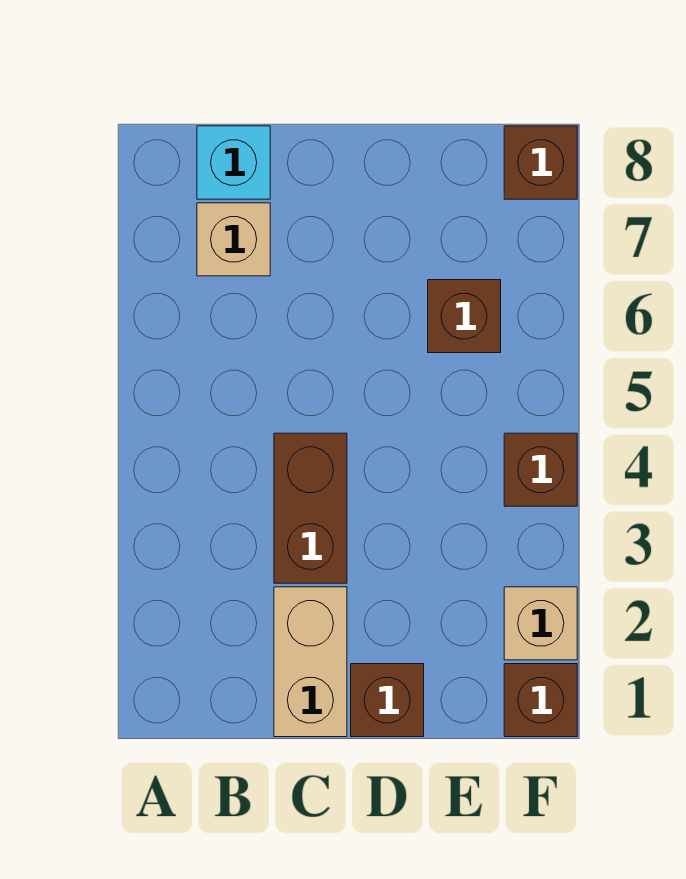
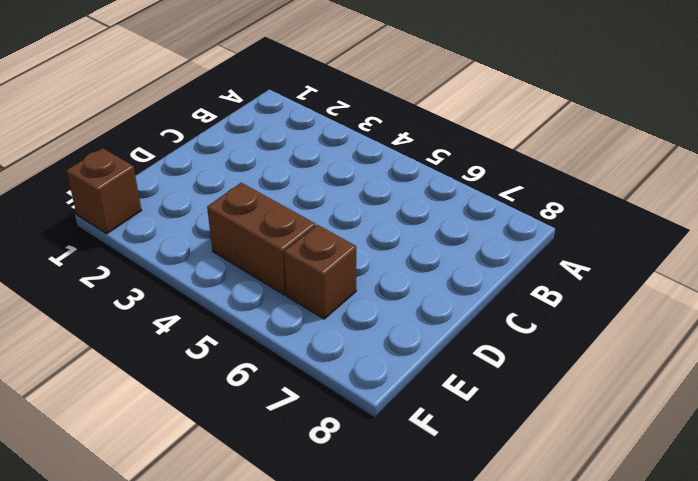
brown brick E4:E5 level 1 -> brown brick C3:C4 level 1
none -> tan brick B7 level 1
none -> cyan brick B8 level 1

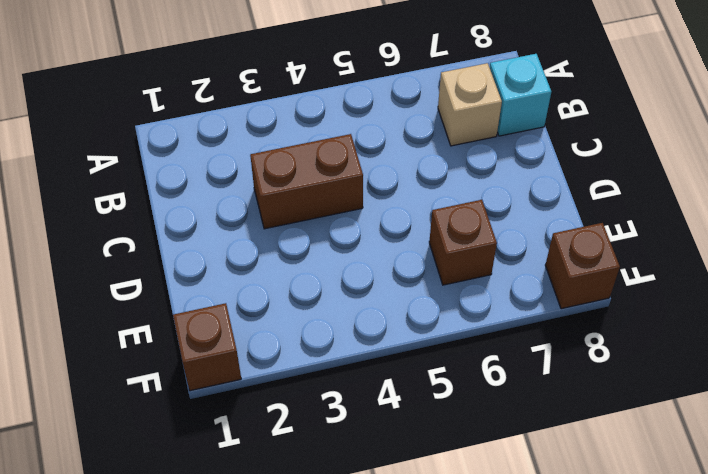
none -> tan brick C1:C2 level 1
none -> brown brick D1 level 1

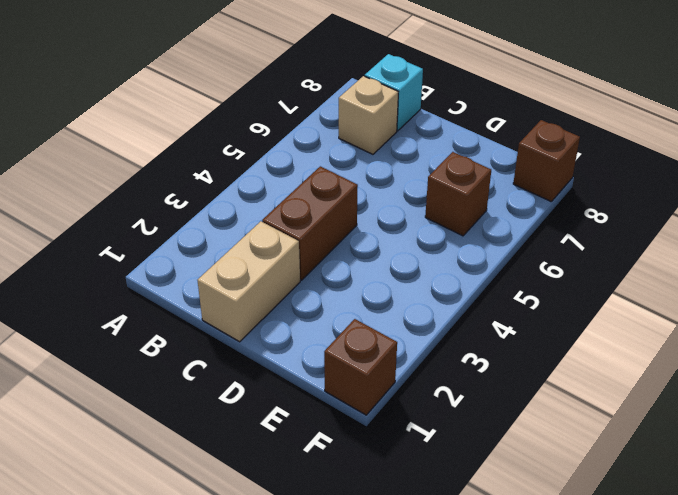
none -> brown brick D1 level 1
none -> tan brick F2 level 1

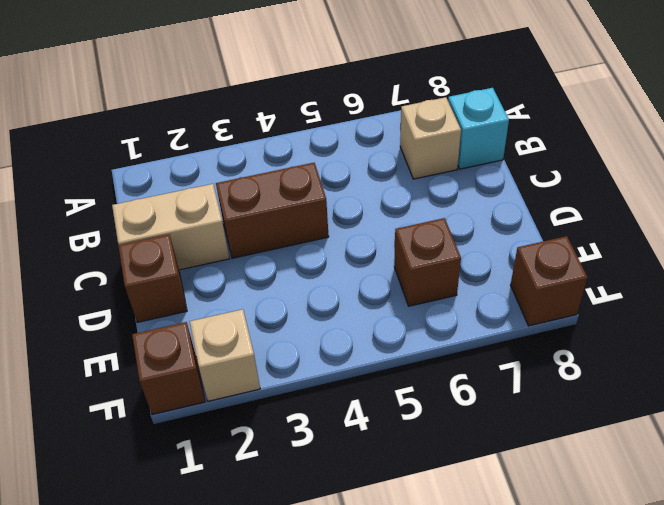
none -> brown brick F4 level 1

